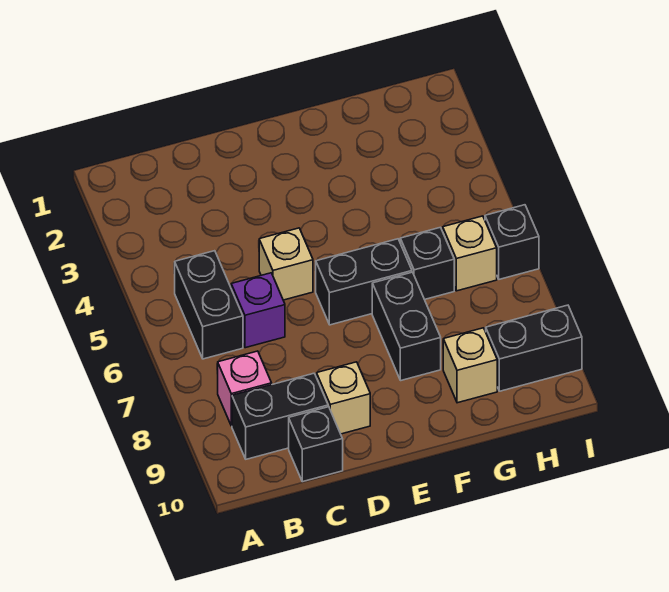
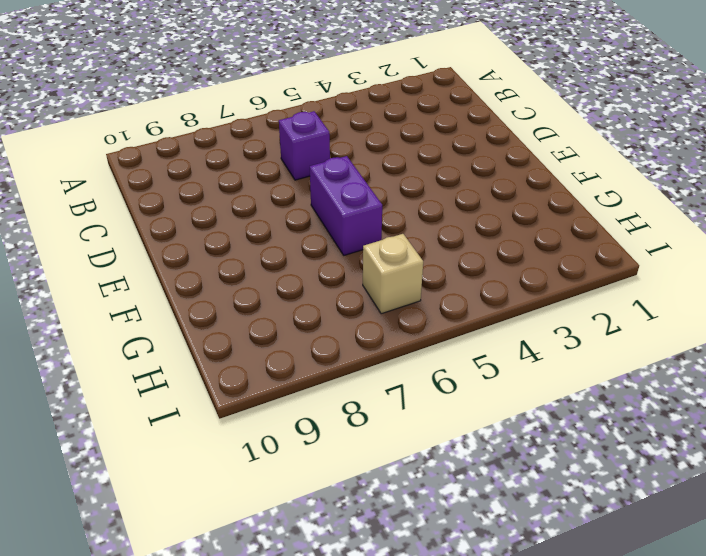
purple brick E6:F6 level 1 -> black brick E6:F6 level 1
none -> black brick B5:B6 level 1
none -> pink brick B8 level 1
none -> black brick B9:C9 level 1

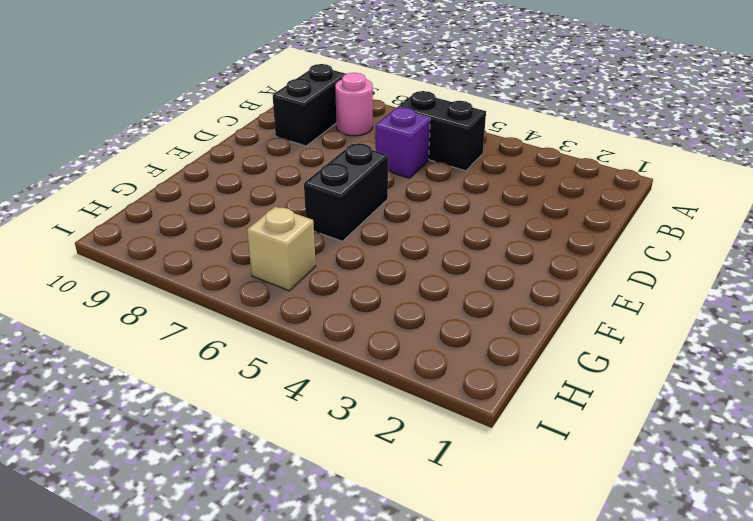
pink round brick B8 level 1 -> pink brick B8 level 1
none -> black brick C10 level 1
none -> tan brick D5 level 1
none -> tan brick D9 level 1

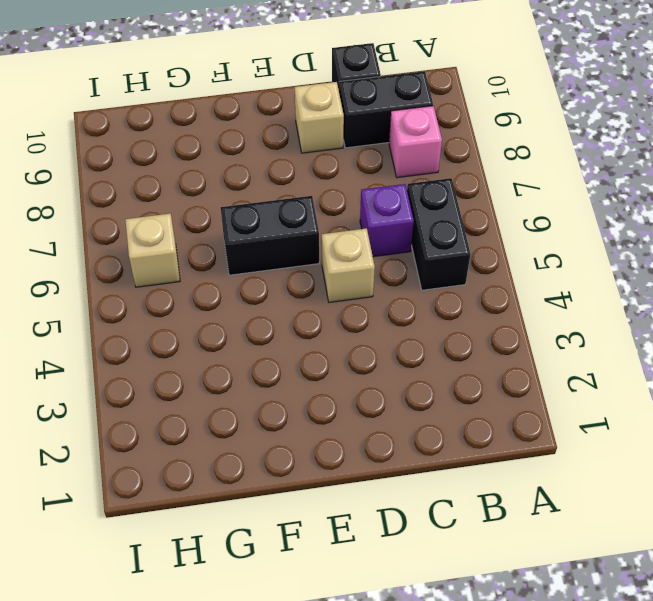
none -> black brick F7:F8 level 1
none -> black brick G6 level 1
none -> tan brick G9 level 1

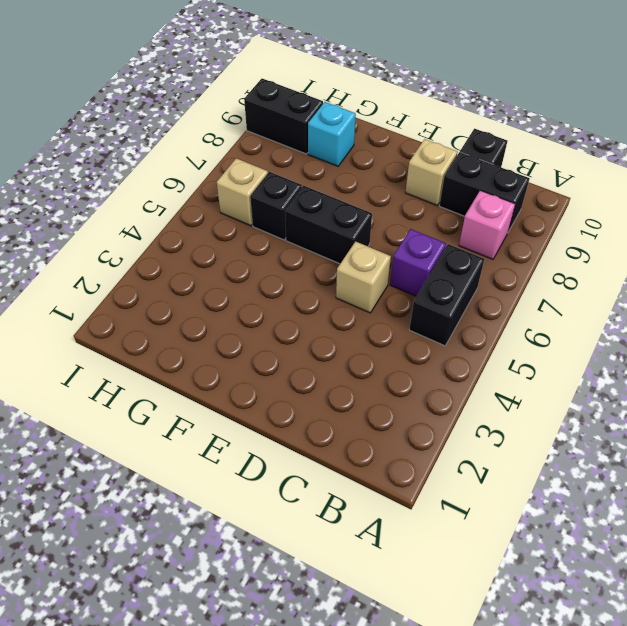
cyan brick G9 level 1 -> tan brick G9 level 1
none -> black brick F7:F8 level 1
none -> black brick I6 level 1

